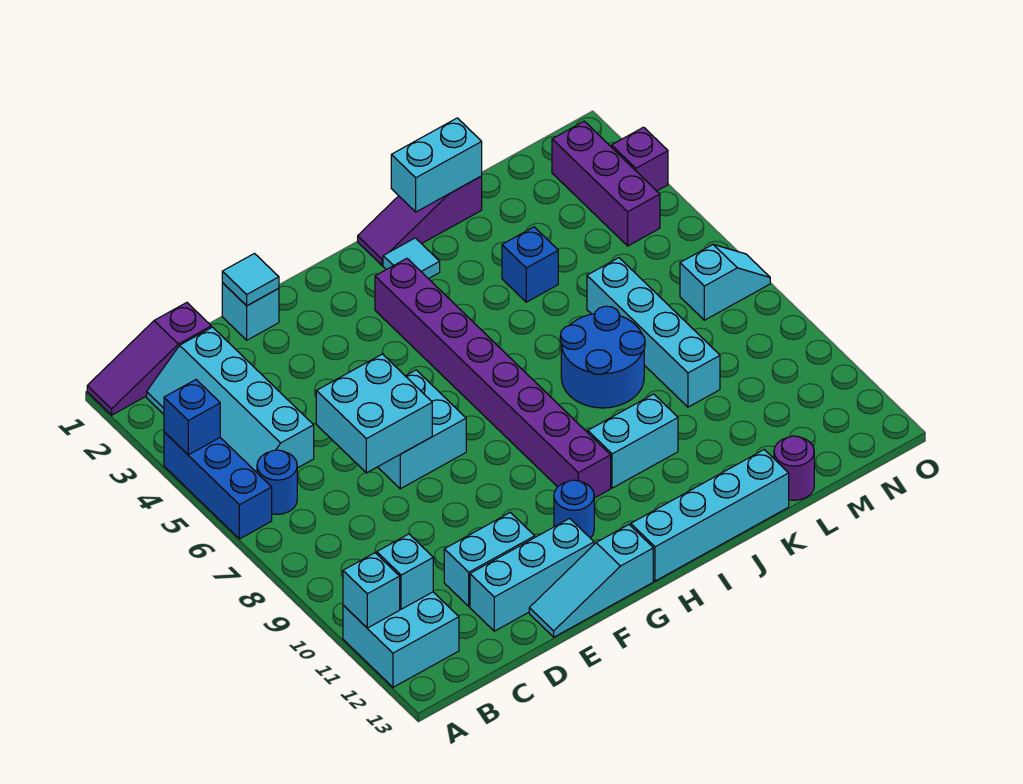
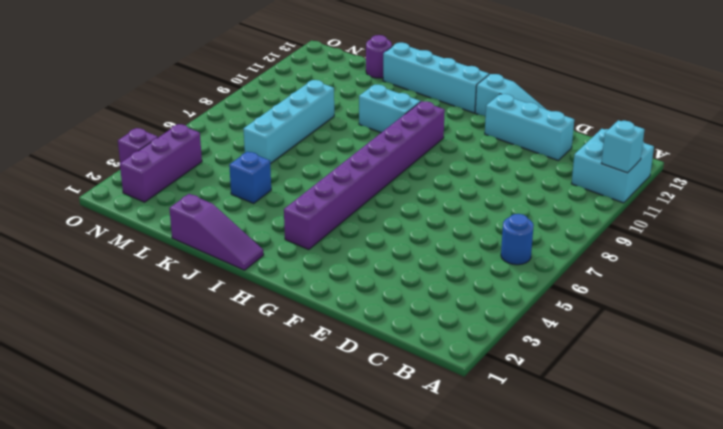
none -> purple slope A1:C1 level 1 top C
none -> blue brick A4:A6 level 1
none -> cyan slope B2:C5 level 1 top C

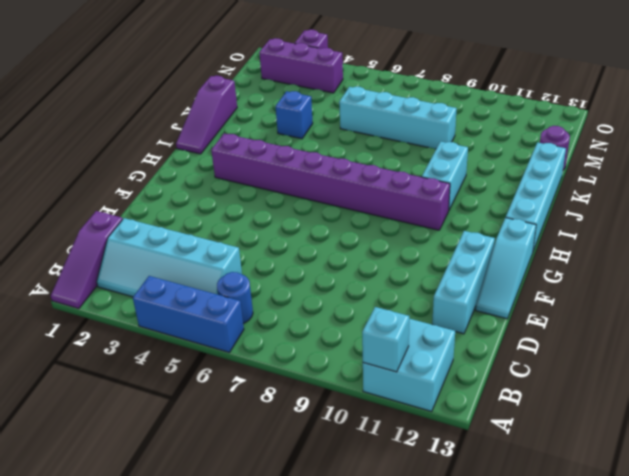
none -> cyan brick D11:E11 level 1
none -> cyan brick E1 level 1
none -> cyan brick E6:F7 level 1

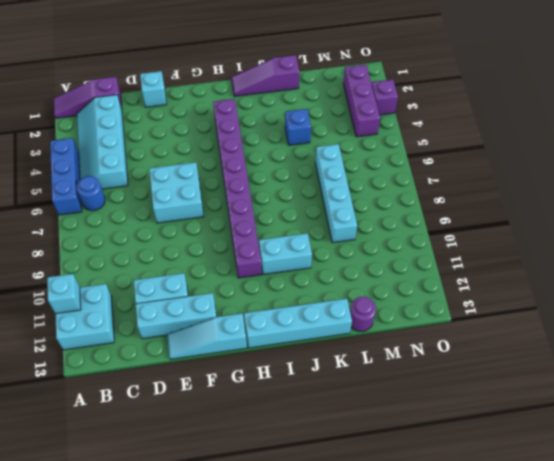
none -> blue round brick G11 level 1
none -> cyan tile I2 level 1
none -> blue round brick J7:K8 level 1

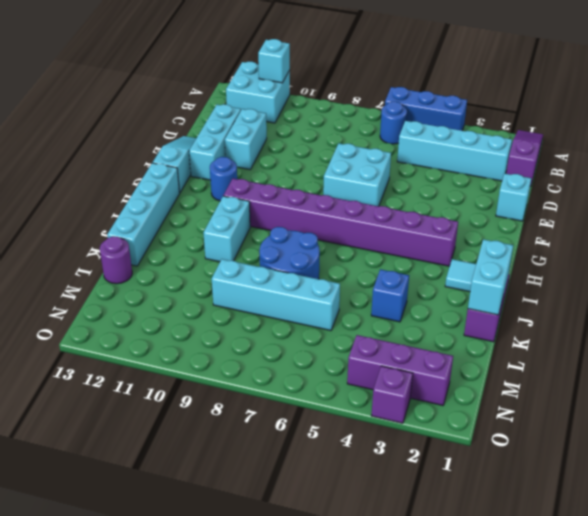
none -> cyan slope N7:O7 level 1 top N
none -> blue brick A4 level 2
none -> cyan brick B11 level 2

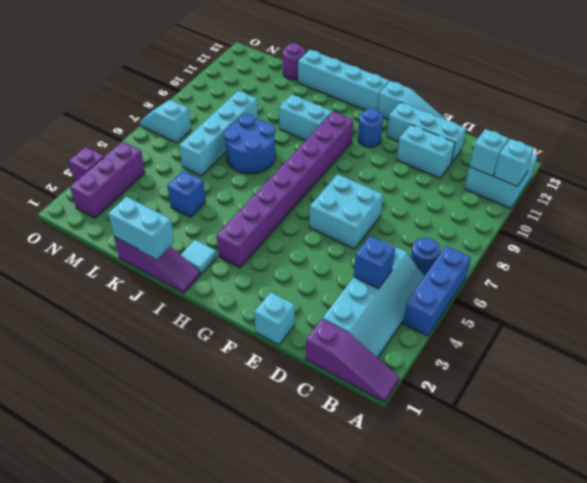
blue brick C4 level 2 -> blue brick A4 level 2
none -> cyan brick D6:E7 level 2
none -> cyan tile E1 level 2

